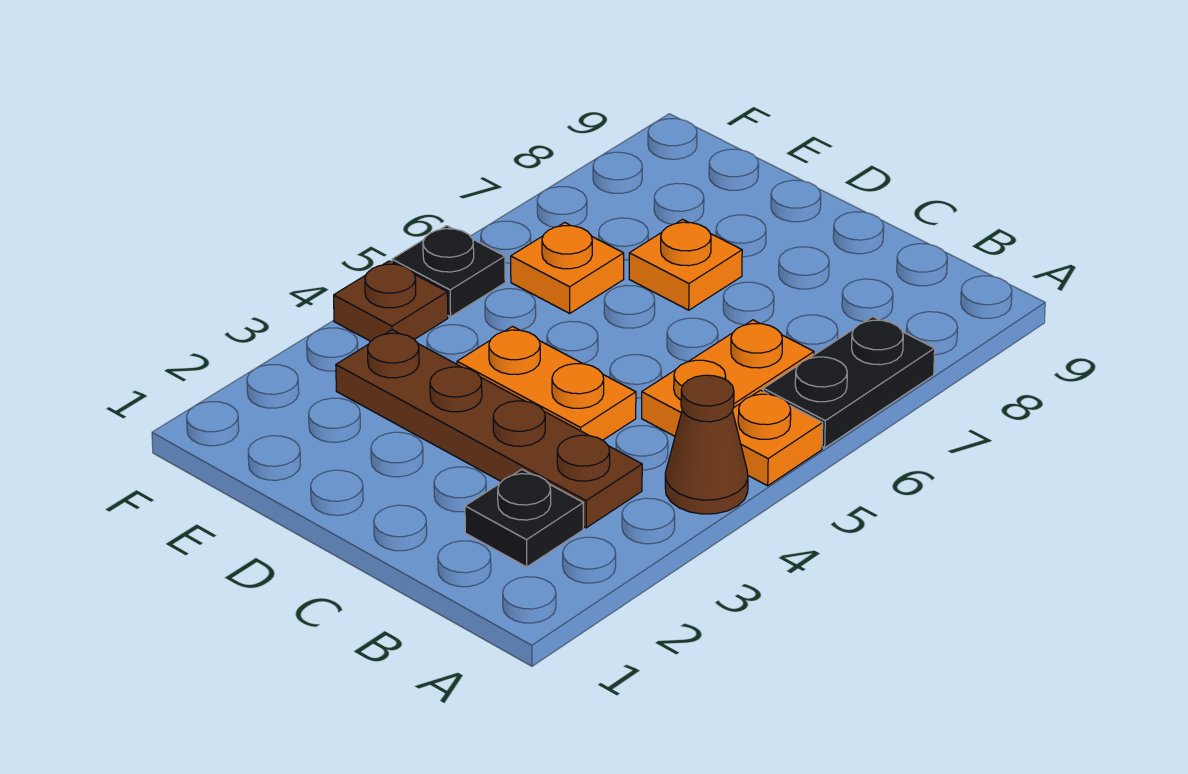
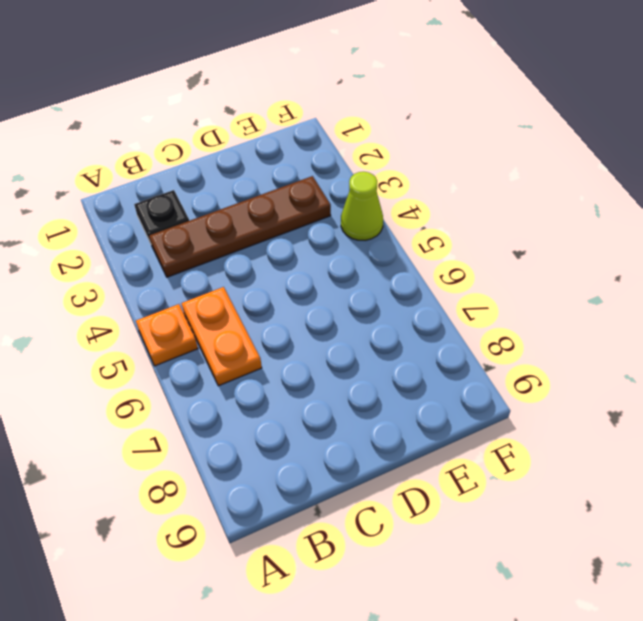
lime cone F4 level 1 -> brown plate F4 level 1
none -> brown cone A4 level 1
none -> black plate A6:A7 level 1

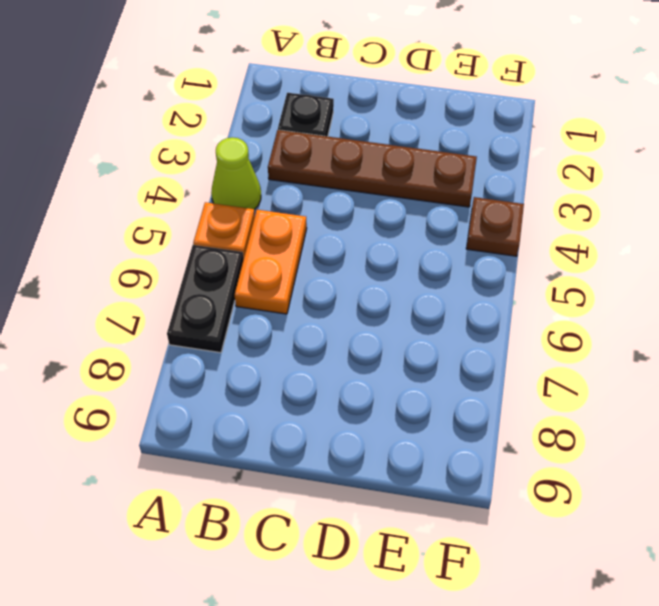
lime cone A4 level 1 -> brown cone A4 level 1
none -> orange plate C4:D4 level 1
none -> orange plate D7 level 1

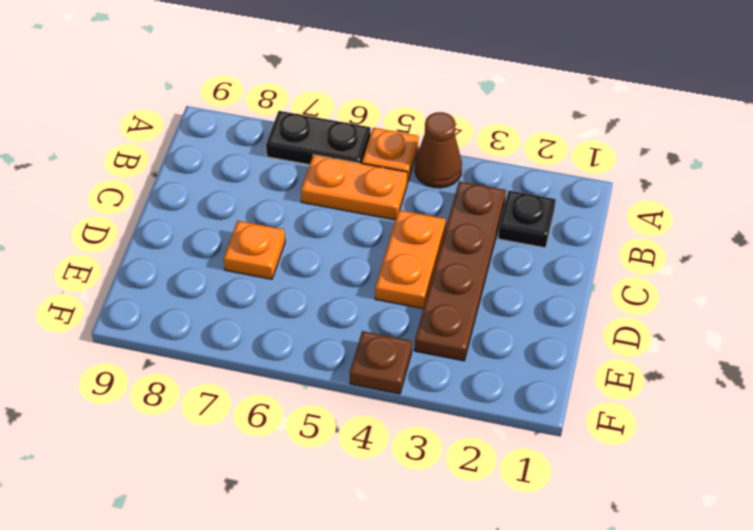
none -> orange plate E6 level 1
none -> black plate F5 level 1

